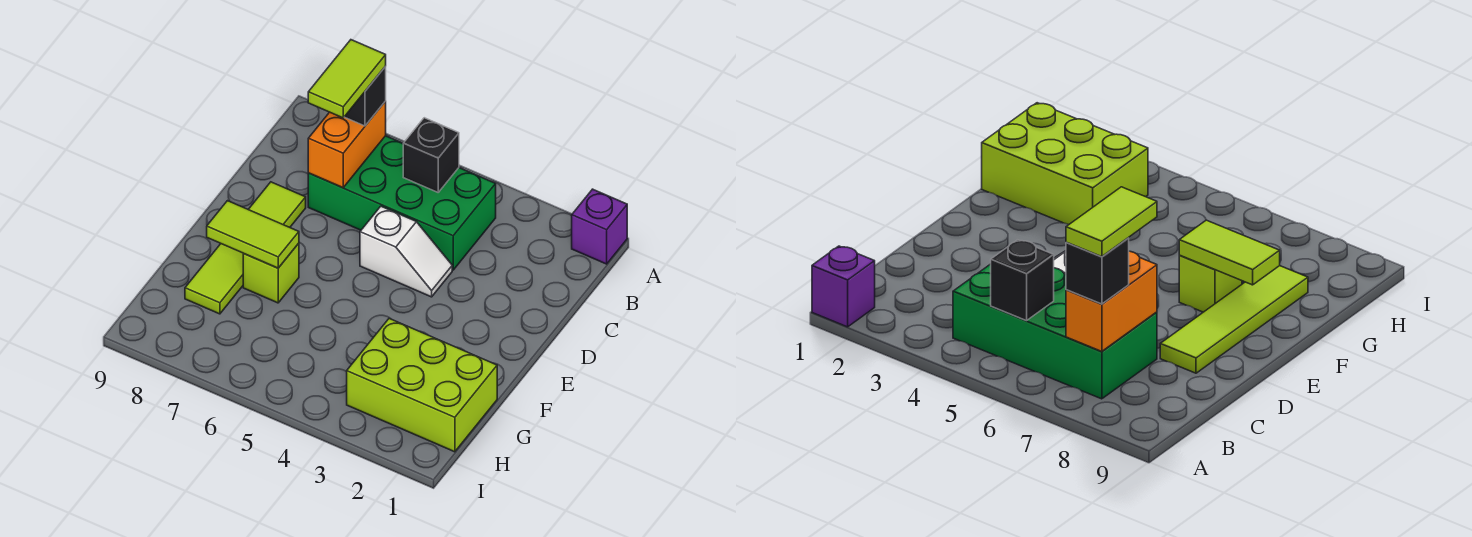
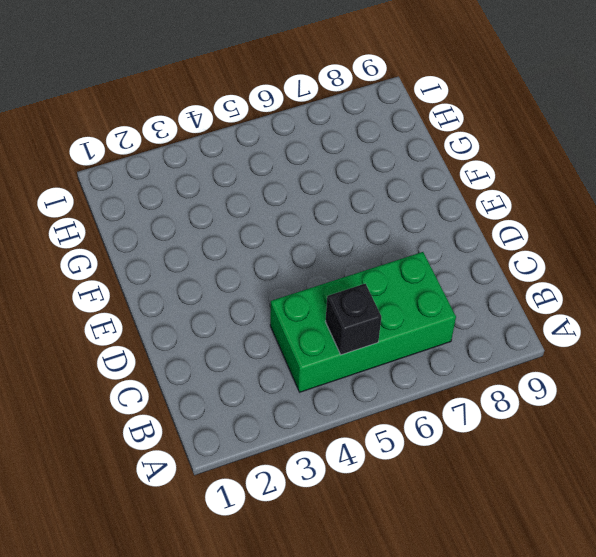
none -> purple brick A1 level 1
none -> white slope D4:D5 level 1 top 5

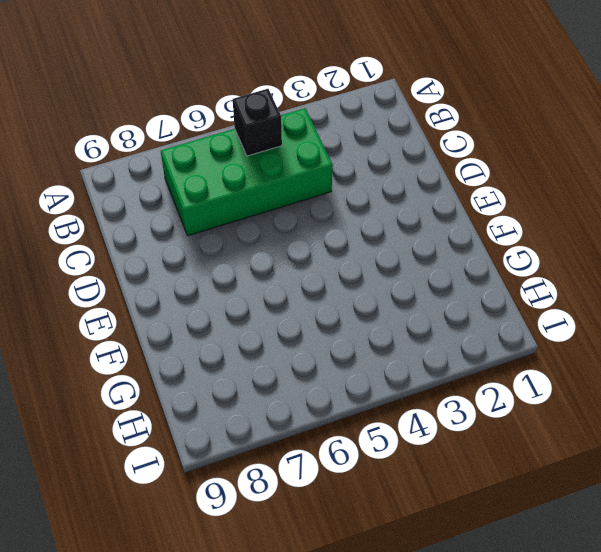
none -> purple brick A1 level 1
none -> white slope D4:D5 level 1 top 5

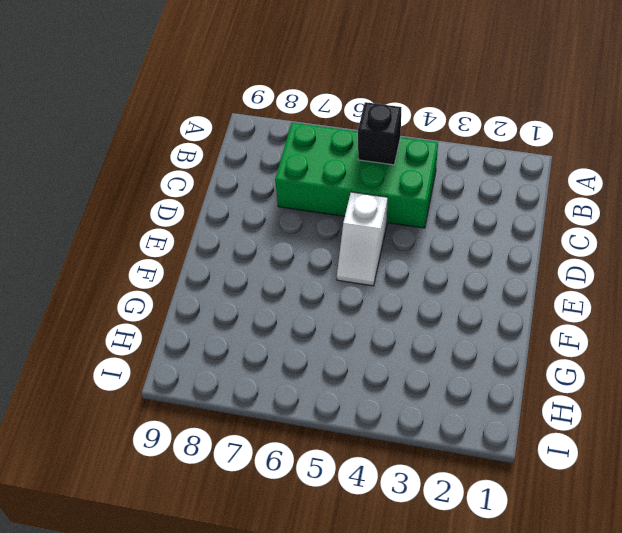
white slope D5:E5 level 1 top D -> white slope D4:D5 level 1 top 5
none -> purple brick A1 level 1
none -> lime tile D8:G8 level 1

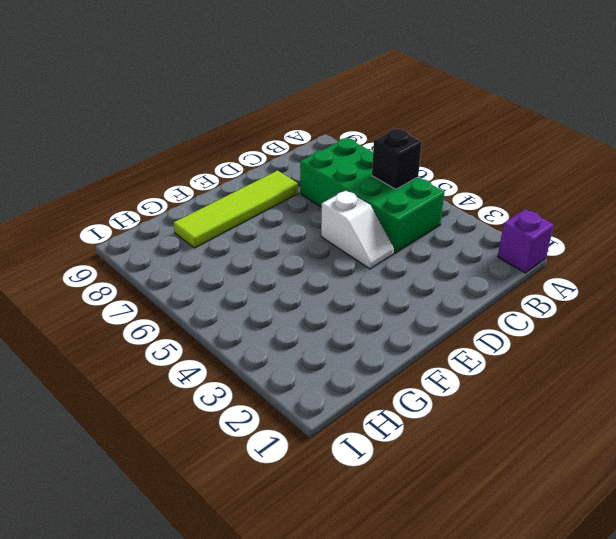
none -> lime brick F7 level 1
none -> lime brick G1:H3 level 1

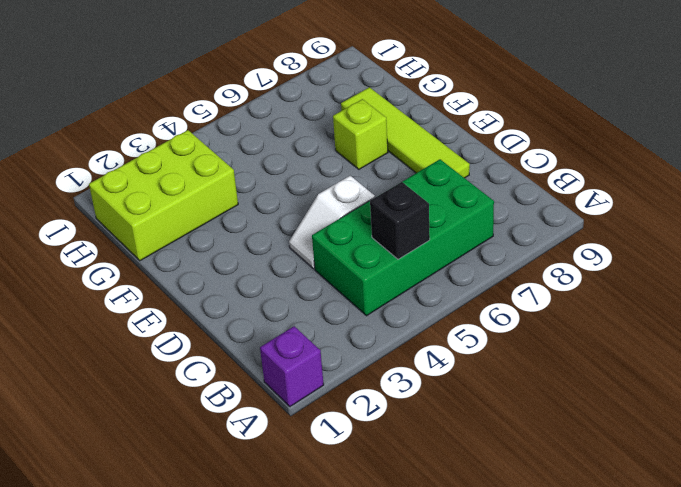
none -> orange brick B7:C7 level 2
none -> lime tile F7:F8 level 2

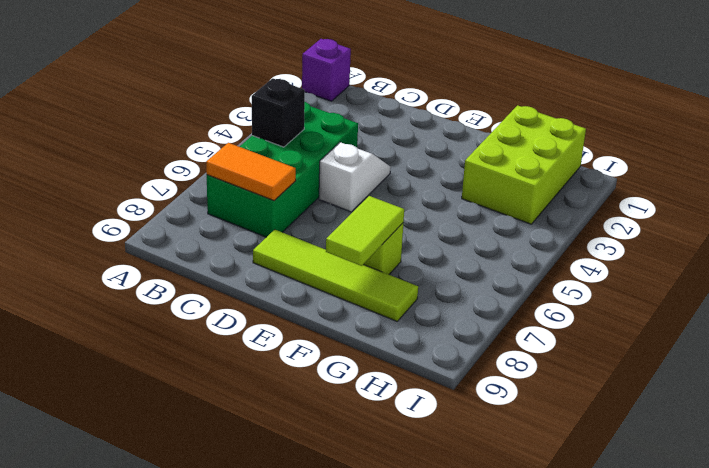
orange tile B7:C7 level 2 -> orange brick B7:C7 level 2
none -> black brick B7 level 3
none -> lime tile B7:C7 level 4

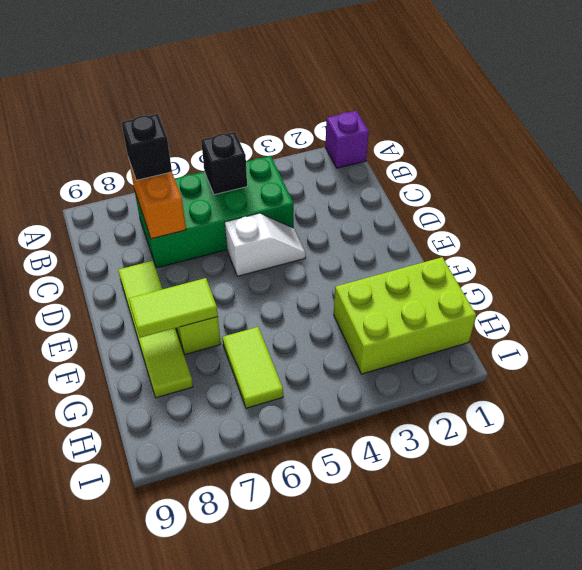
lime tile G6:H6 level 1 -> lime tile B7:C7 level 4

